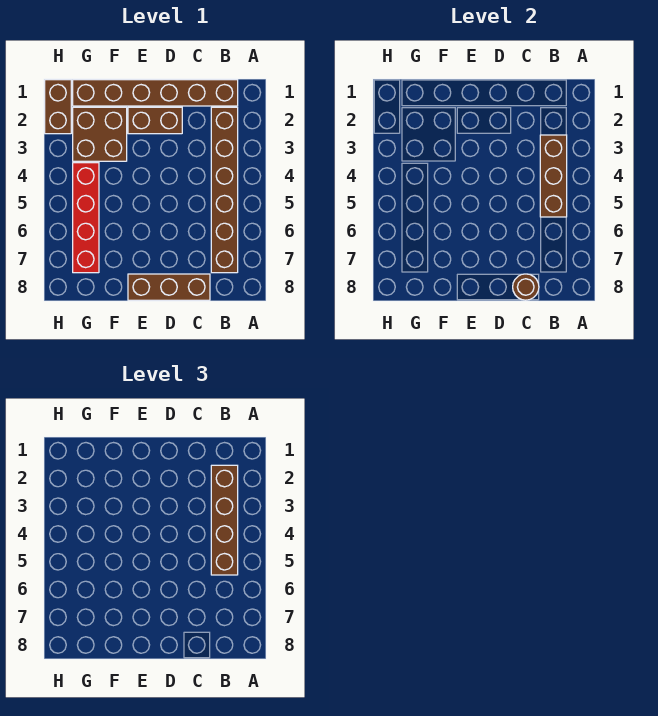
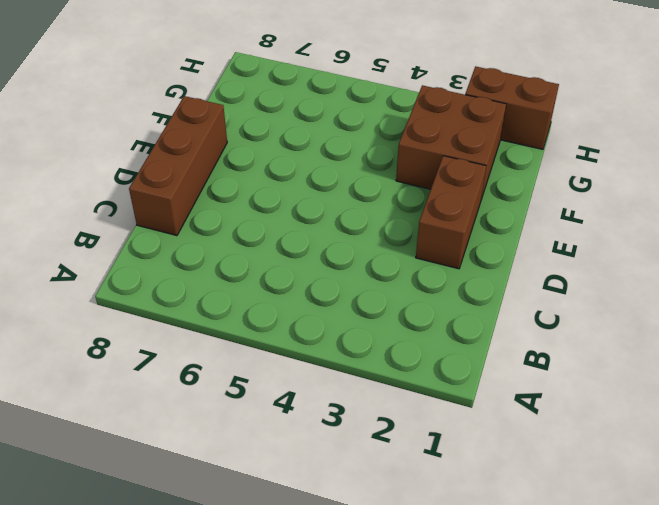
none -> brown brick B1:G1 level 1
none -> brown brick B2:B7 level 1

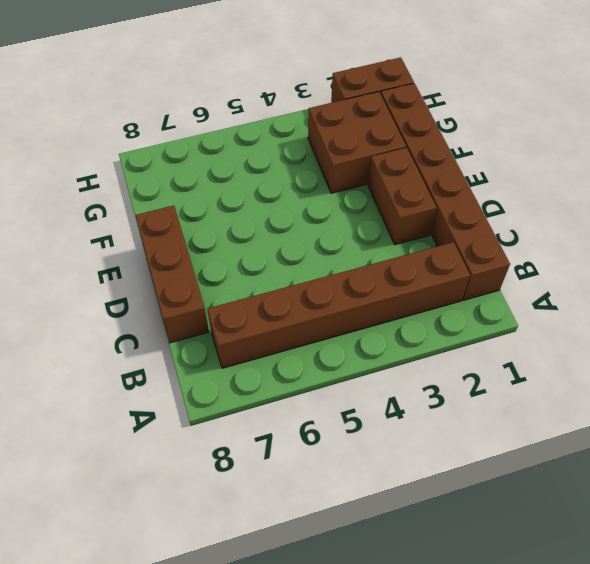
none -> red brick G4:G7 level 1
none -> brown brick B3:B5 level 2

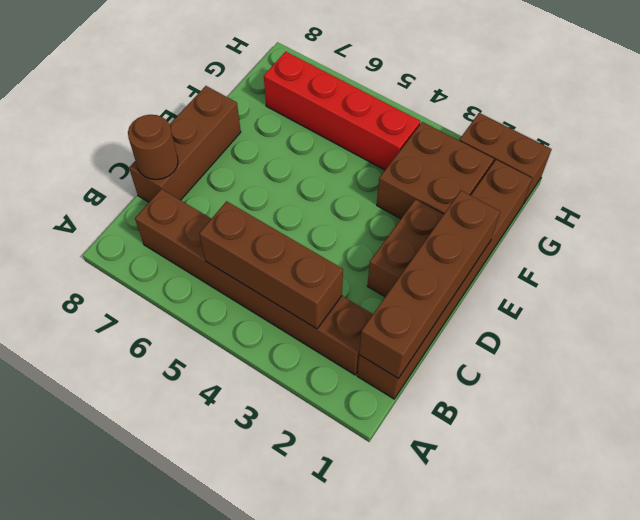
brown brick B1:E1 level 2 -> brown brick B2:B5 level 3

